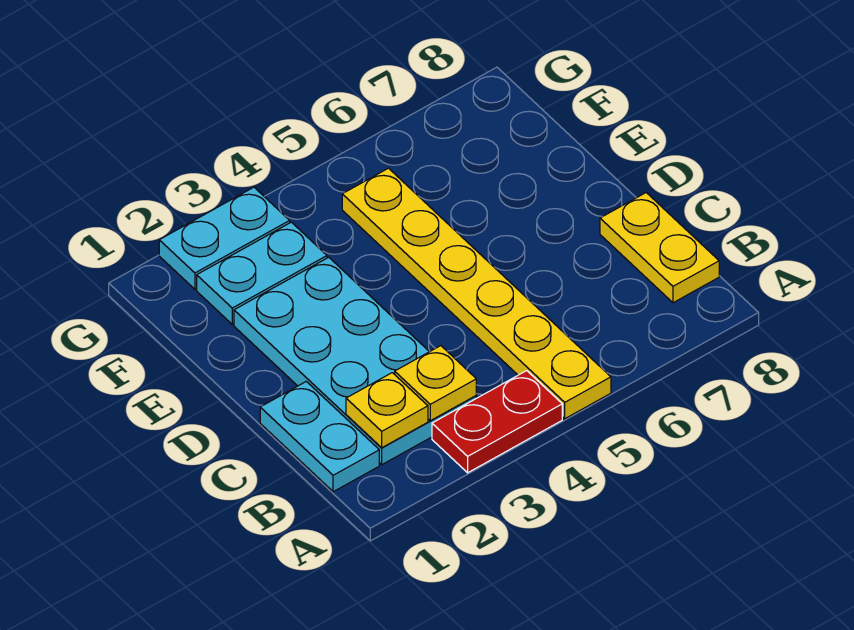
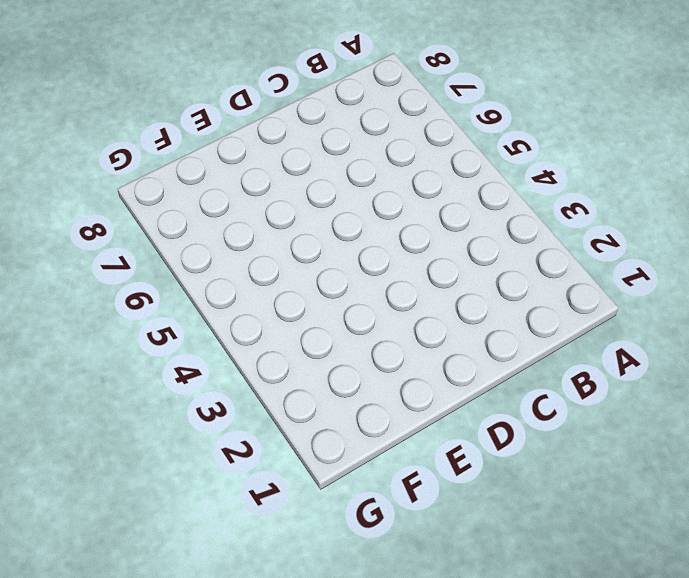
none -> red plate A3:A4 level 1
none -> yellow plate A5:F5 level 1

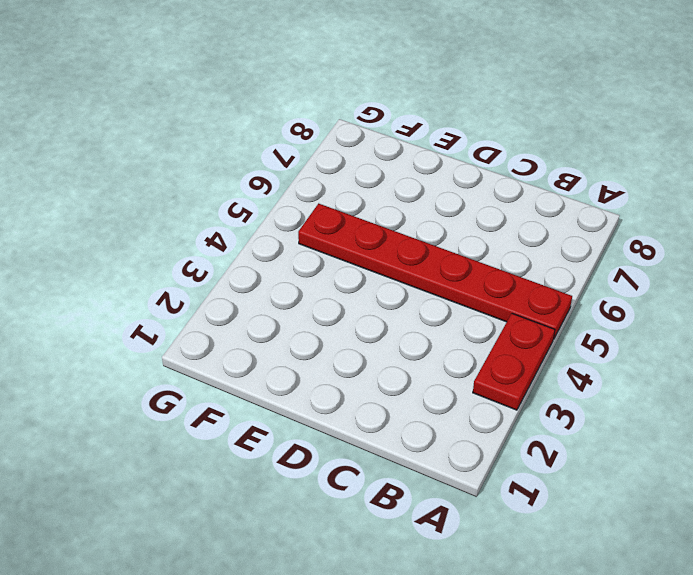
red plate A5:F5 level 1 -> yellow plate A5:F5 level 1
none -> cyan plate B1:C1 level 1
none -> cyan plate B2:E3 level 1

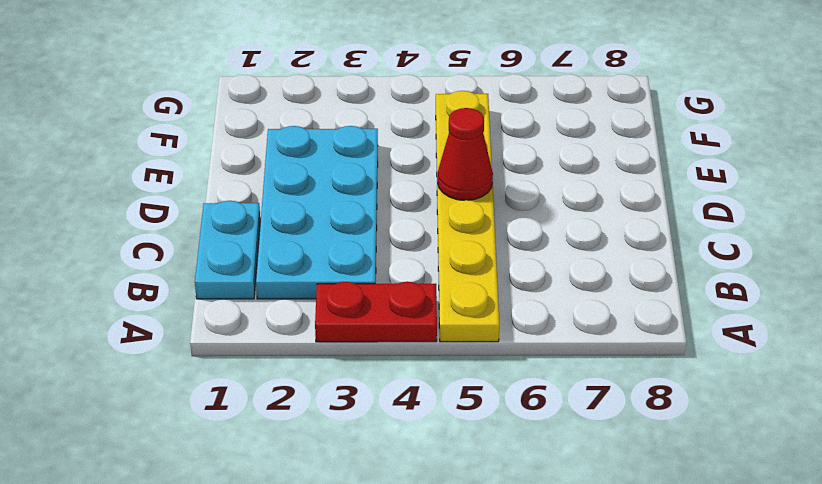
red cone D5 level 2 -> none
none -> yellow plate B8:C8 level 1
none -> cyan plate F2:F3 level 1

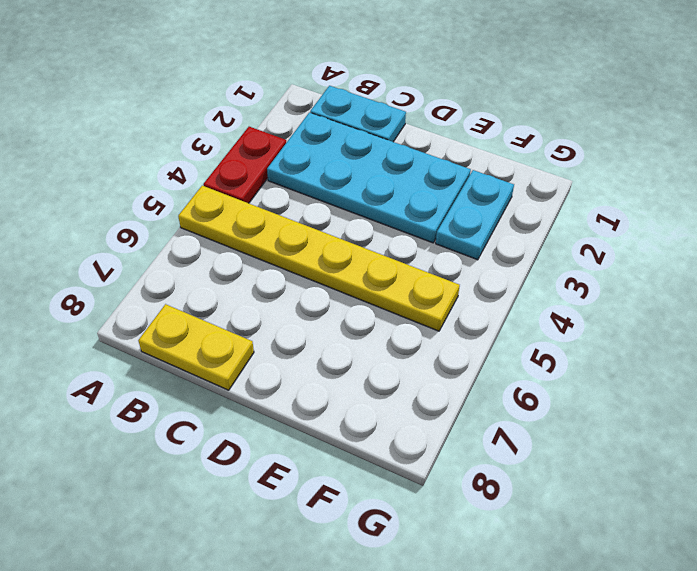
none -> cyan plate G2:G3 level 1
none -> yellow plate B2 level 2

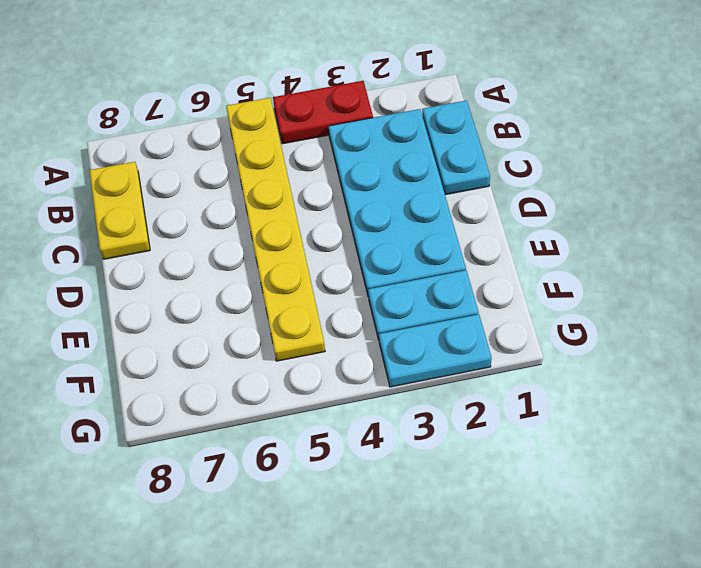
none -> yellow plate B2 level 2
none -> yellow plate B3 level 2

